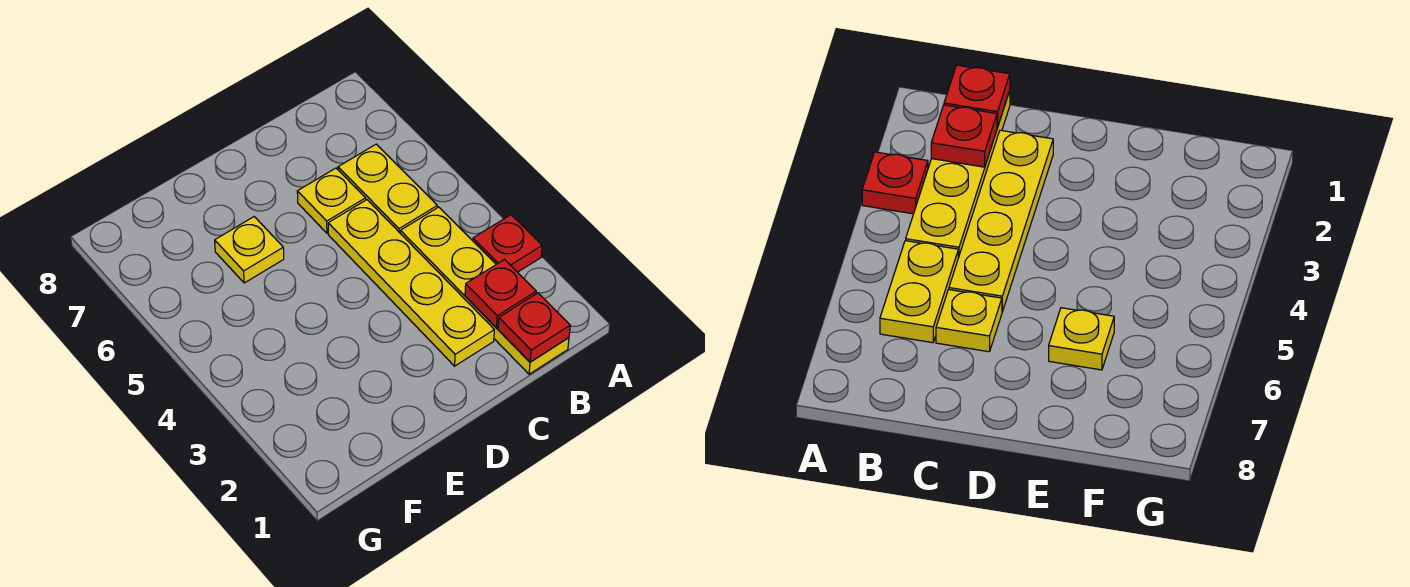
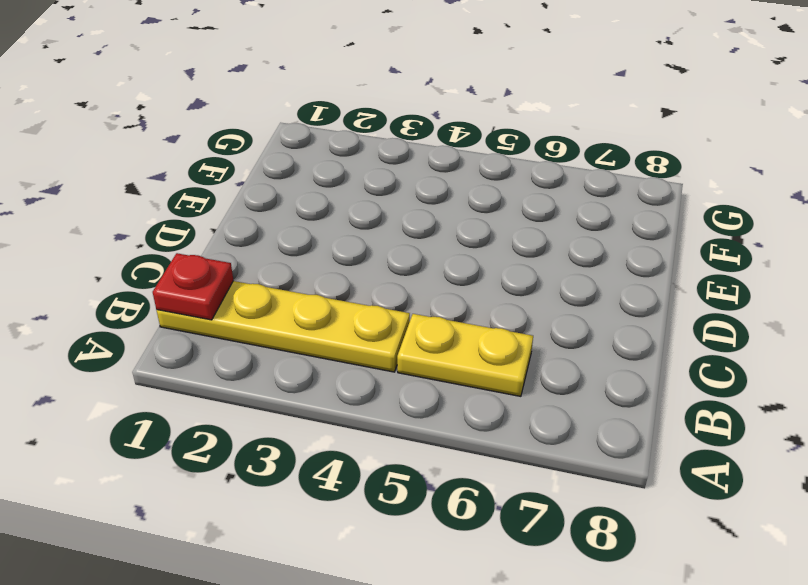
none -> red plate A3 level 1
none -> yellow plate C2:C5 level 1

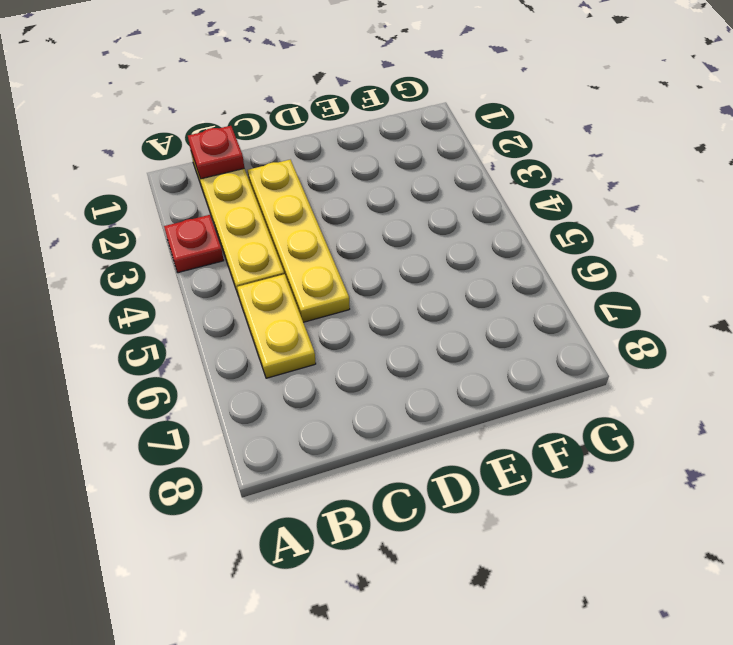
none -> yellow plate C6 level 1
none -> yellow plate E6 level 1

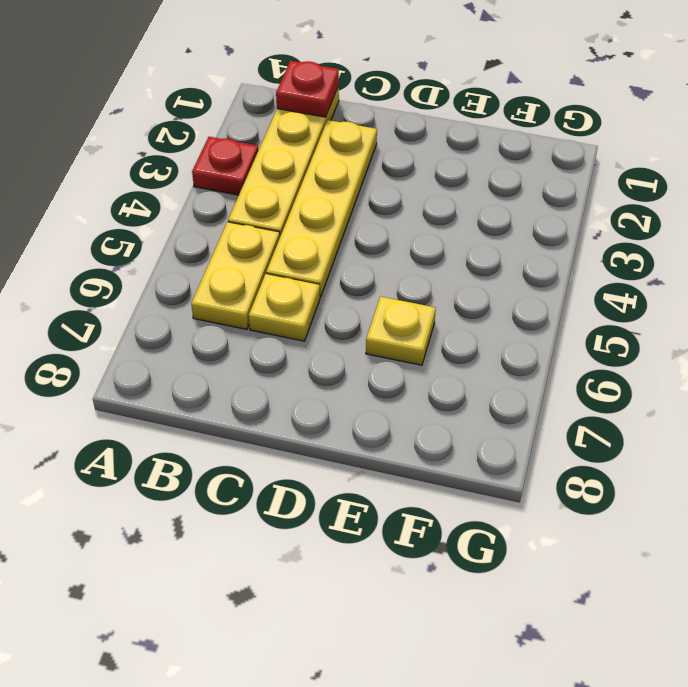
none -> red plate B2 level 2

